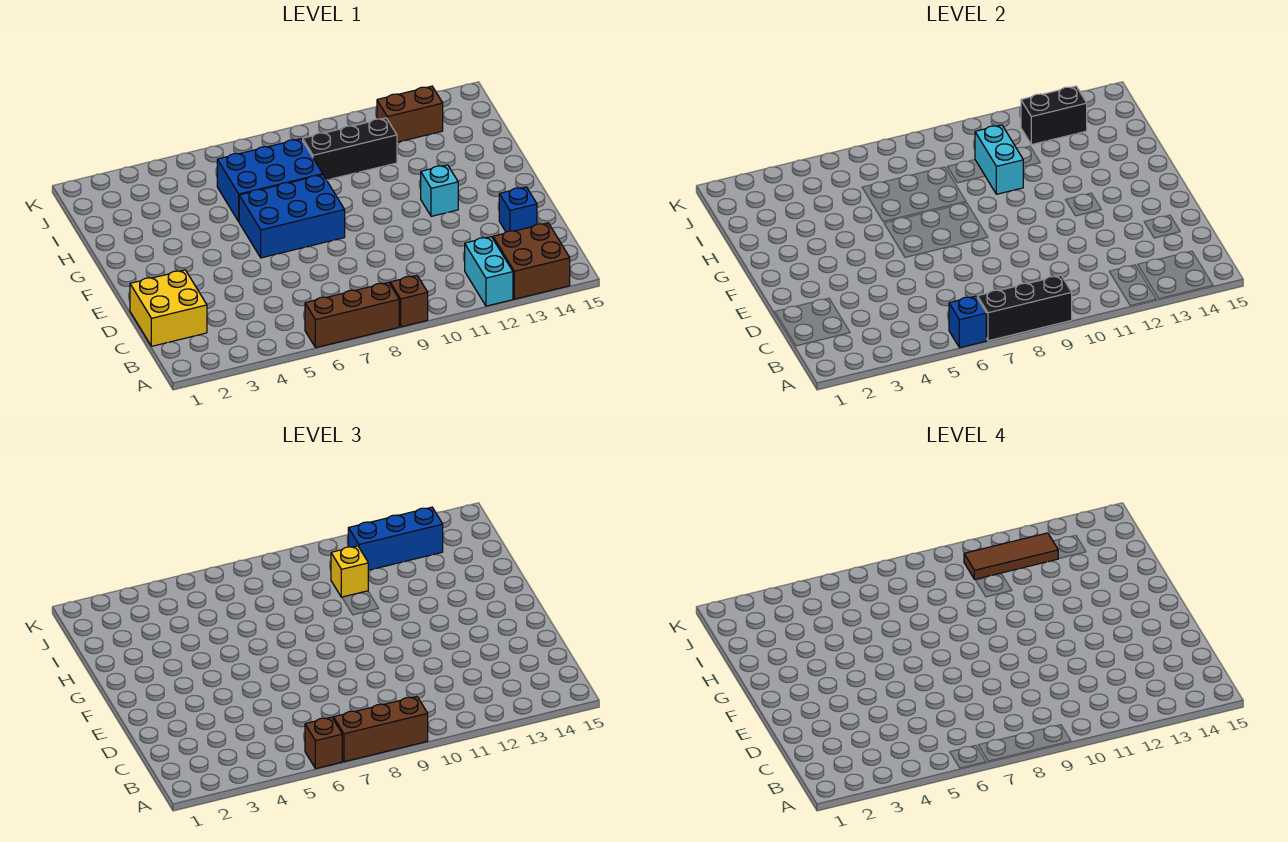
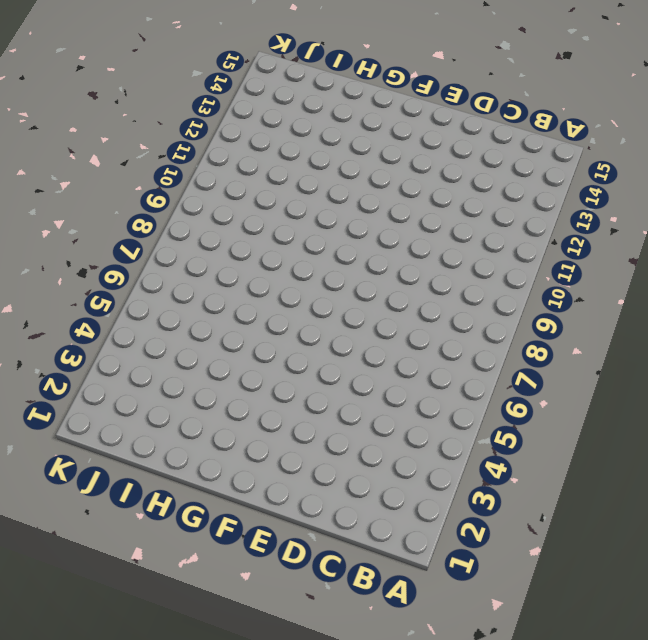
none -> brown brick A6:A8 level 1
none -> brown brick A9 level 1
none -> cyan brick A12:B12 level 1

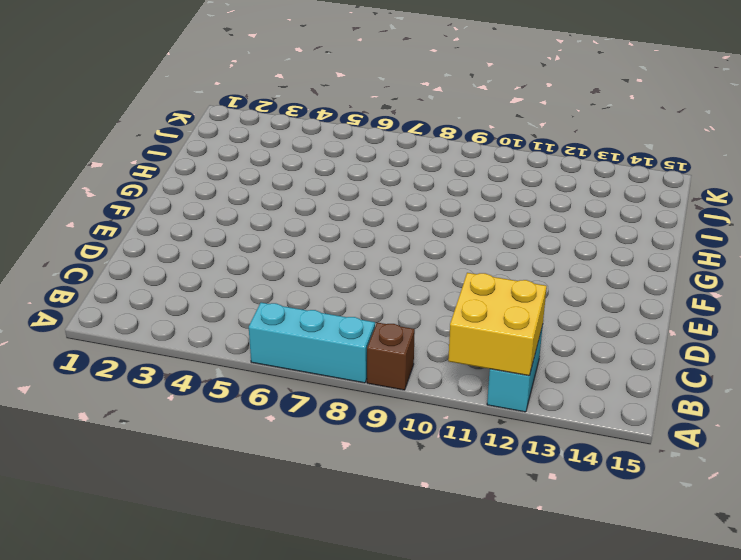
cyan brick A6:A8 level 1 -> brown brick A6:A8 level 1
yellow brick A11:B12 level 2 -> yellow brick C1:D2 level 1
none -> brown brick A13:B14 level 1
none -> blue brick D14 level 1
none -> blue brick F6:G8 level 1

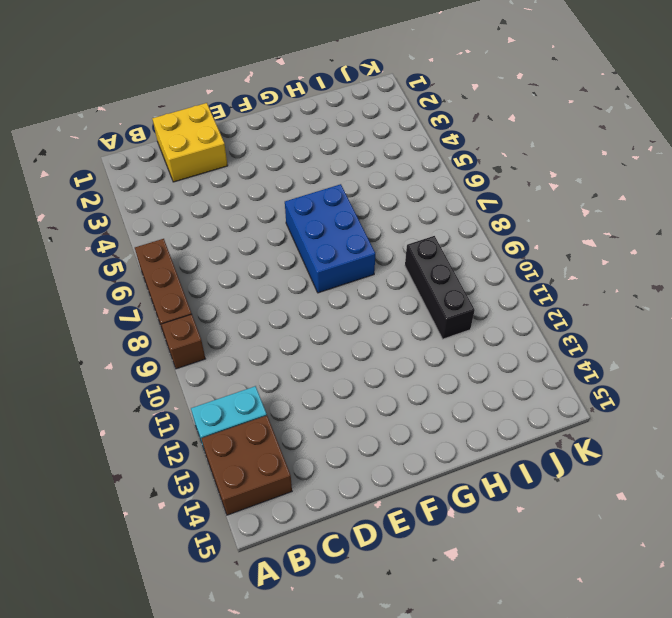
none -> blue brick D14 level 1
none -> cyan brick F12 level 1
none -> blue brick H6:I8 level 1

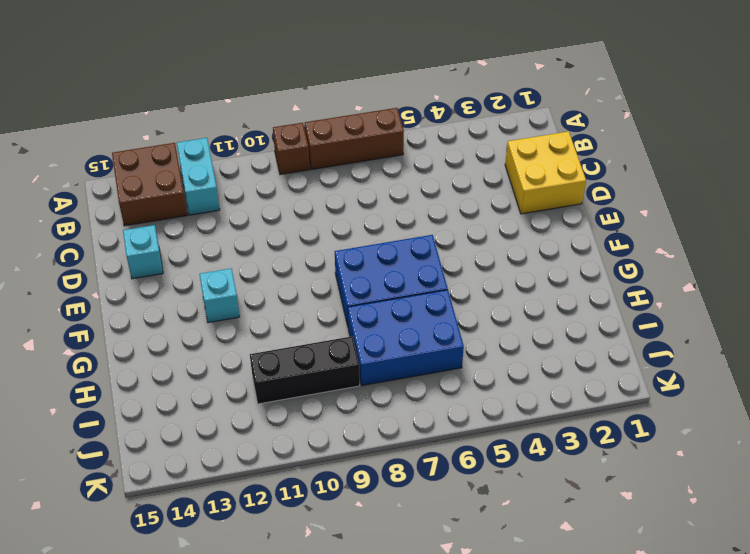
cyan brick D14 level 1 -> blue brick D14 level 1
none -> brown brick J12:J13 level 1
none -> blue brick A6 level 2
none -> black brick A7:A9 level 2

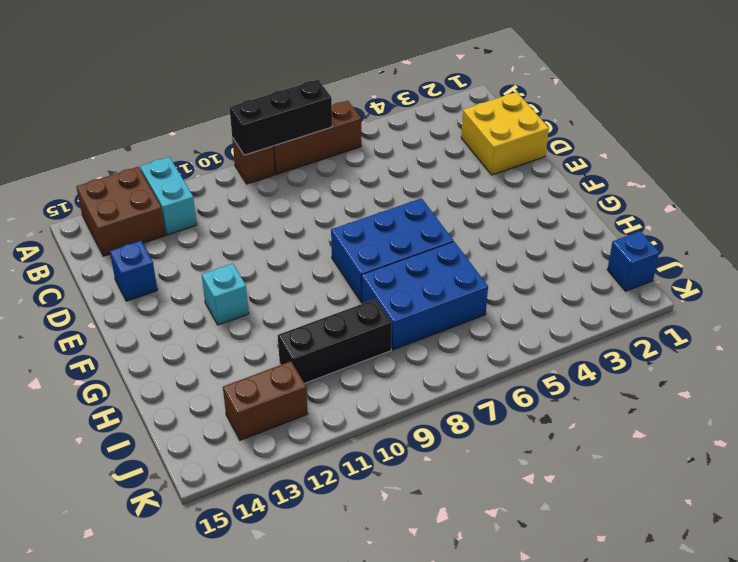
blue brick J1 level 1 -> blue brick A6 level 2
none -> cyan brick H10:I10 level 2
none -> black brick J12:J13 level 2
none -> brown brick A6 level 3

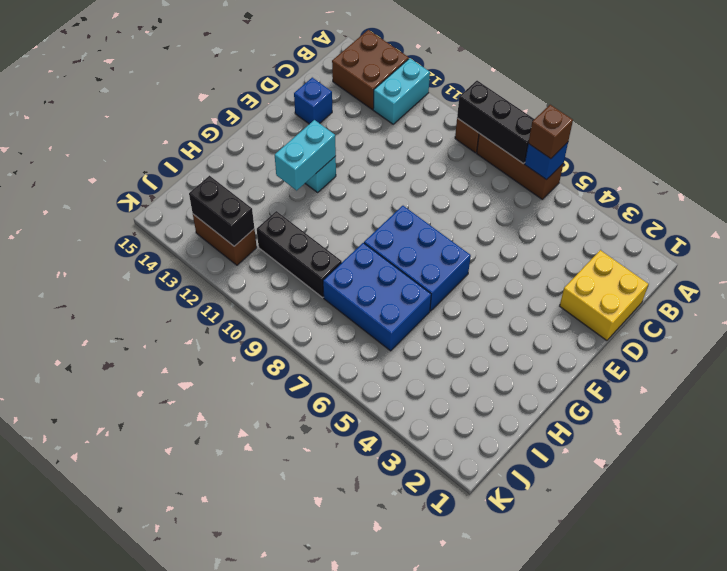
cyan brick F12:G12 level 2 -> cyan brick H10:I10 level 2
none -> brown brick A7:A9 level 3
none -> yellow brick I10 level 3
none -> blue brick J11:J13 level 3

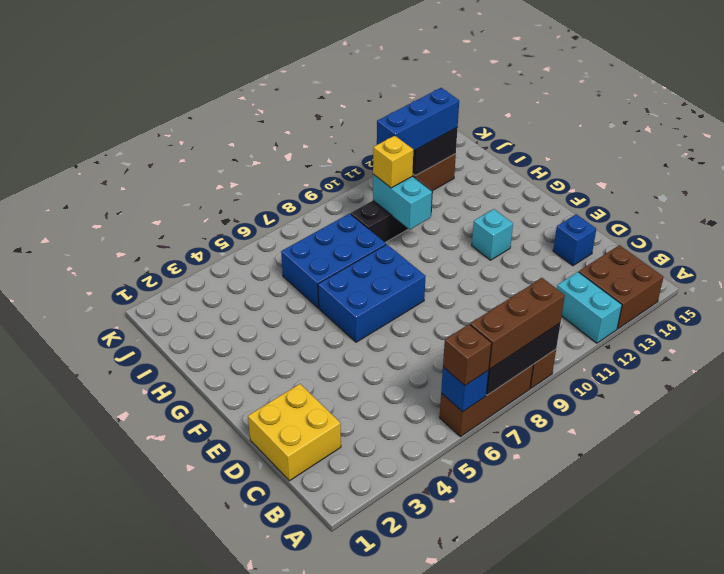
none -> brown tile J10:J12 level 4

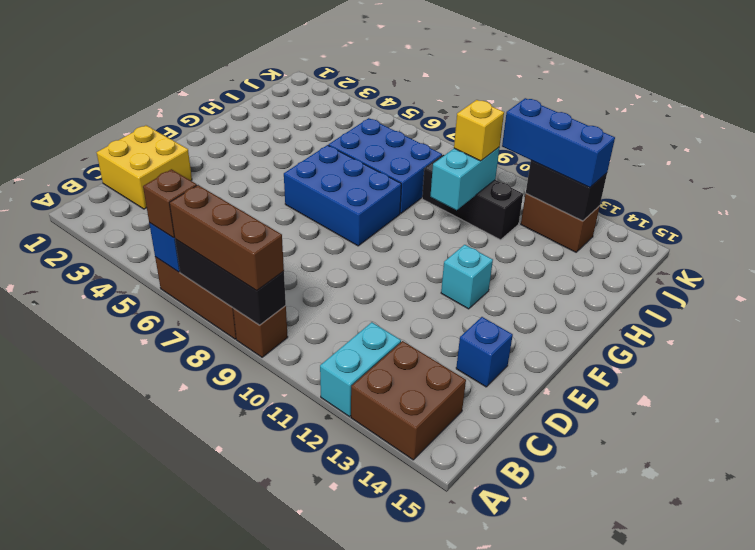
none -> brown tile J10:J12 level 4

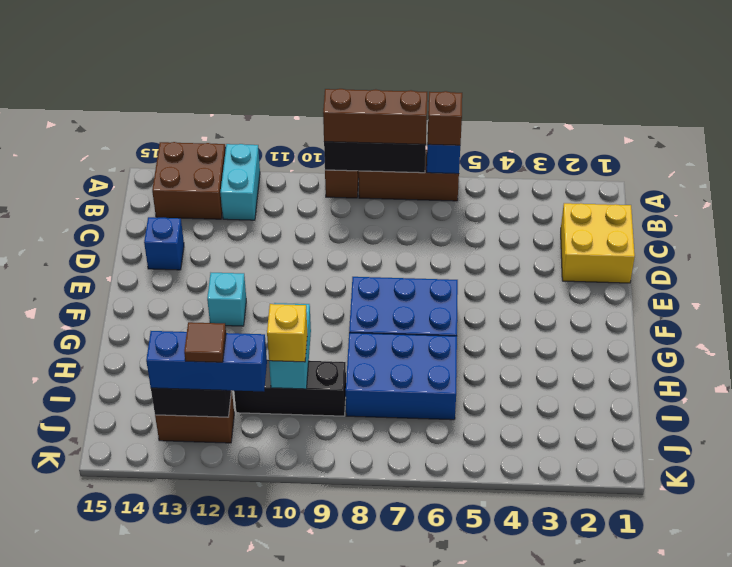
brown tile J12 level 4 -> brown tile J10:J12 level 4

